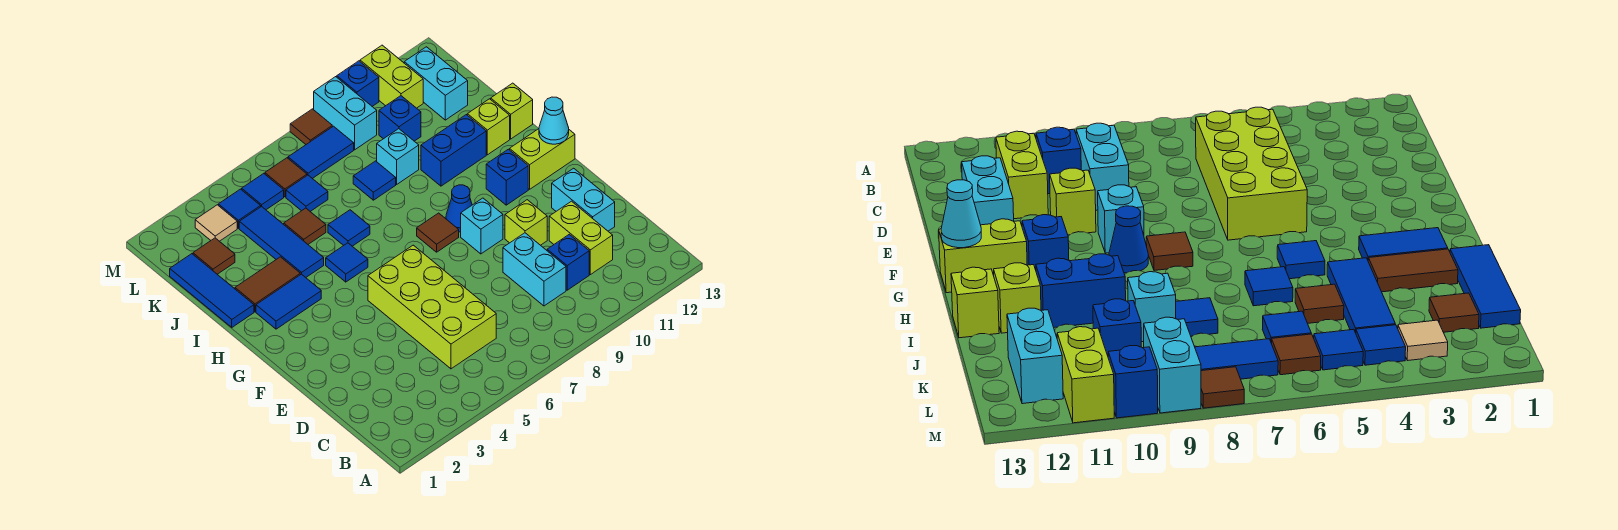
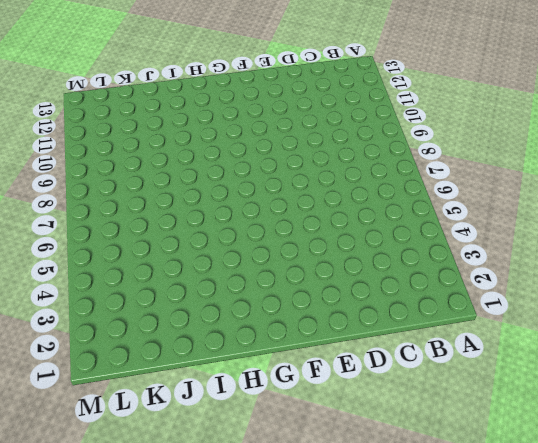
none -> lime brick C5:F6 level 1
none -> cyan brick C9:D9 level 1
none -> blue brick C10 level 1
none -> lime brick C11:D11 level 1

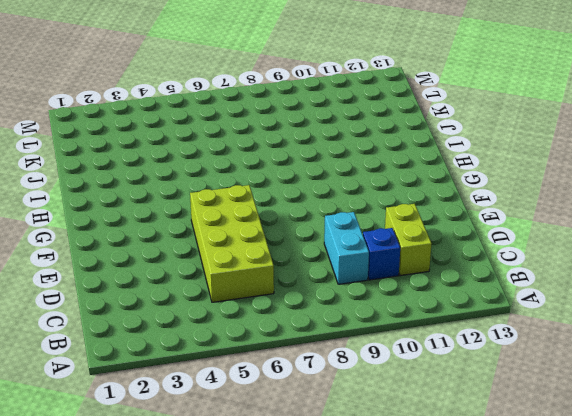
none -> cyan brick D12:E12 level 1
none -> lime brick E10 level 1
none -> cyan brick F9 level 1
none -> brown tile G8 level 1

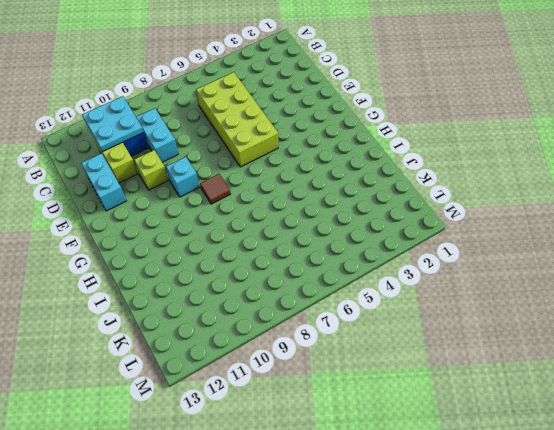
cyan plate B10:C11 level 2 -> none
none -> blue cone G9 level 1
none -> blue brick G11 level 1
none -> lime brick G12:G13 level 1
none -> blue tile H2:H3 level 1

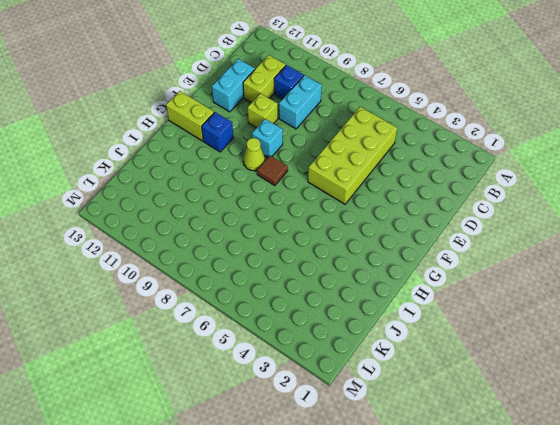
lime cone G9 level 1 -> blue cone G9 level 1
none -> blue tile H2:H3 level 1
none -> blue tile H5 level 1
none -> blue tile I1:K1 level 1
none -> brown tile I2:I3 level 1

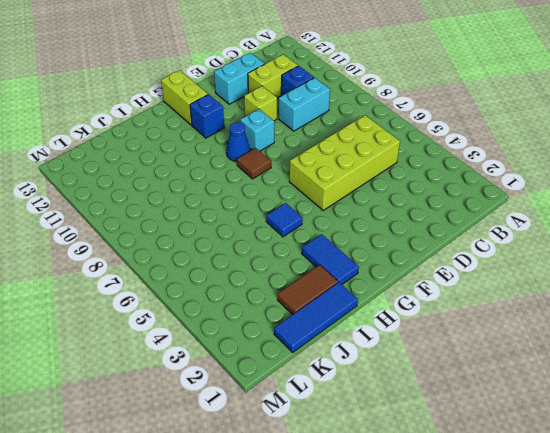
brown tile I2:J2 level 1 -> brown tile I2:I3 level 1
none -> blue tile I4:K4 level 1
none -> blue tile I6 level 1
none -> blue brick I10:I11 level 1
none -> lime brick I12 level 1

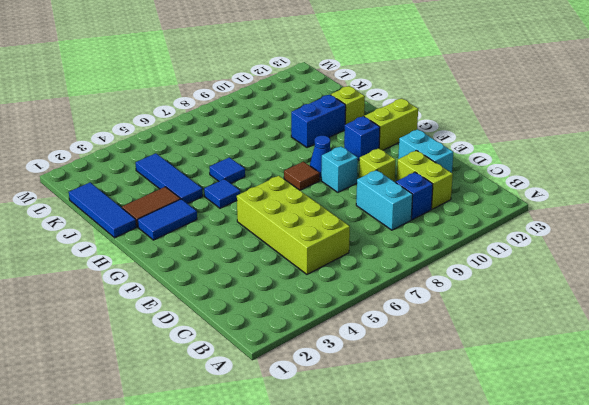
none -> lime brick I13 level 1
none -> brown tile J5 level 1
none -> blue tile J8 level 1
none -> cyan brick J9 level 1

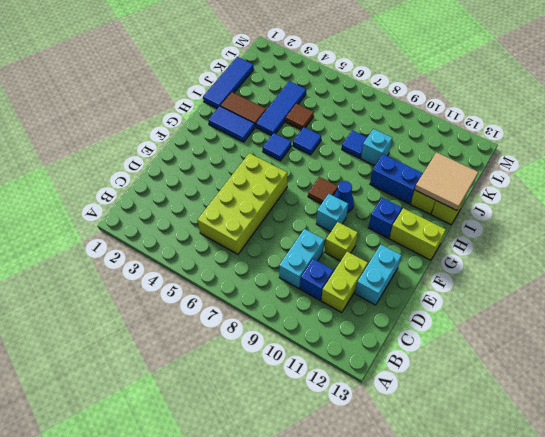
tan tile I12:J13 level 2 -> none
none -> brown tile K2 level 1
none -> blue tile K6 level 1
none -> blue brick K10 level 1
none -> cyan brick K12:L12 level 1

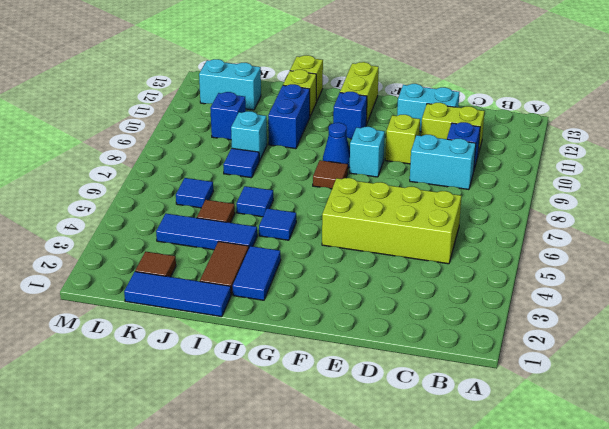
none -> tan tile L3 level 1
none -> blue tile L4 level 1
none -> blue tile L5 level 1
none -> brown tile L6 level 1

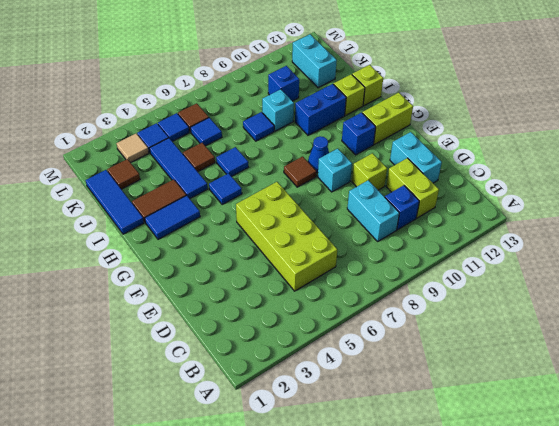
none -> blue tile L7:L8 level 1
none -> cyan brick L9:M9 level 1
none -> lime brick L11:M11 level 1
none -> brown tile M8 level 1

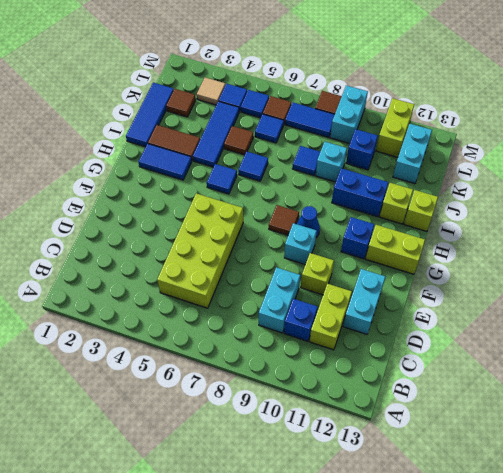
none -> blue brick M10 level 1
none -> cyan cone G13 level 2

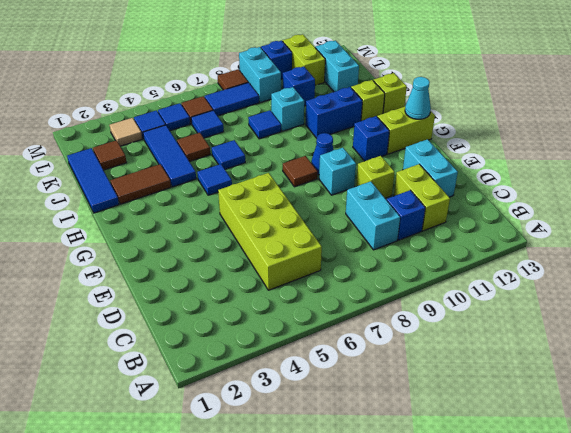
none -> blue tile H2:H3 level 1

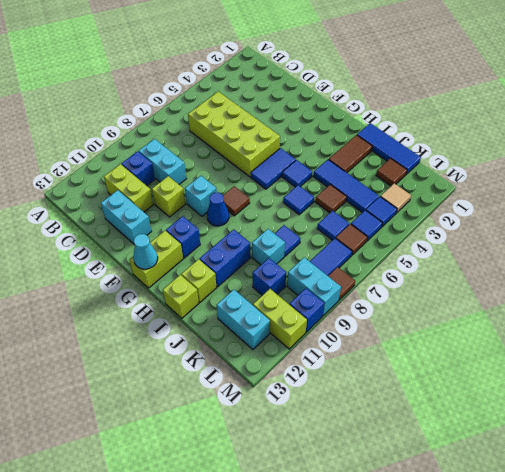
blue tile G5:G6 level 1 -> blue tile H2:H3 level 1

